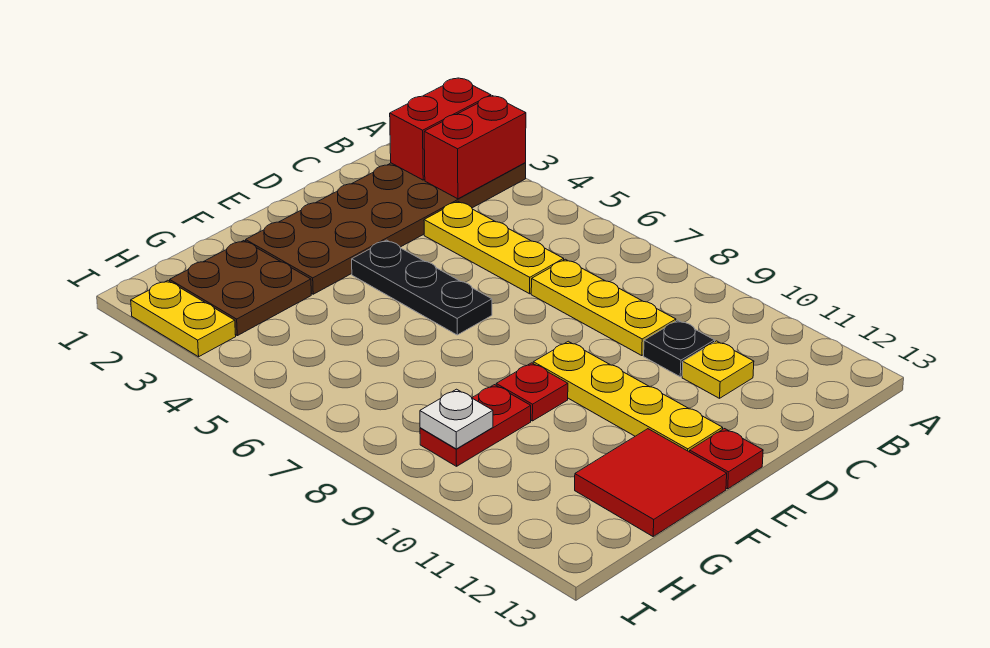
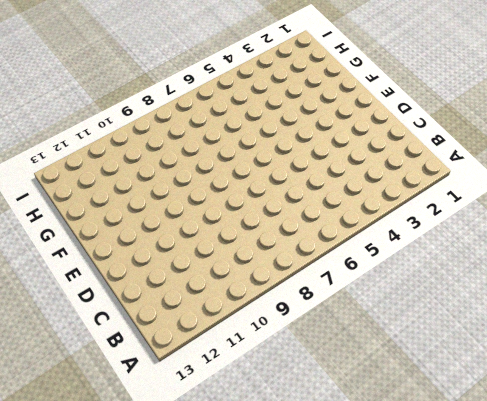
none -> brown plate A2:F3 level 1
none -> yellow plate C4:C6 level 1
none -> yellow plate C7:C9 level 1

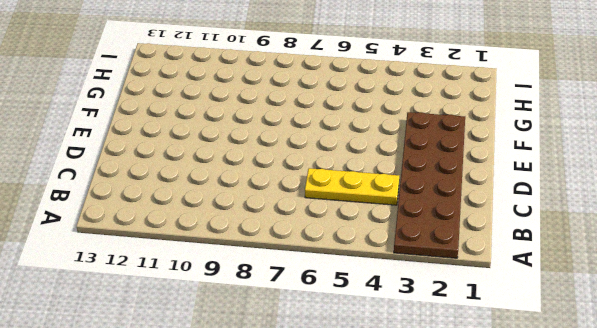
none -> yellow plate C7:C9 level 1
none -> black plate C10 level 1
none -> yellow plate C11 level 1

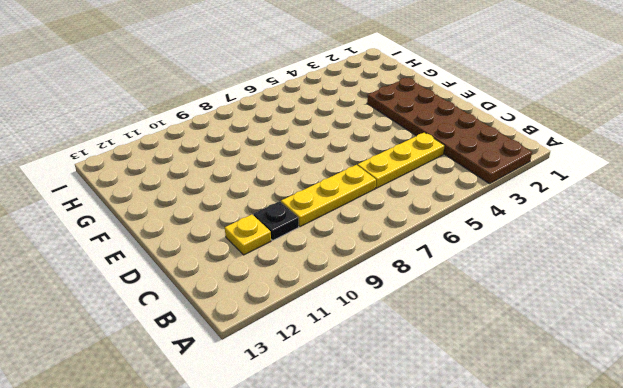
none -> black plate E4:E6 level 1
none -> yellow plate E9:E12 level 1
none -> red plate E13 level 1

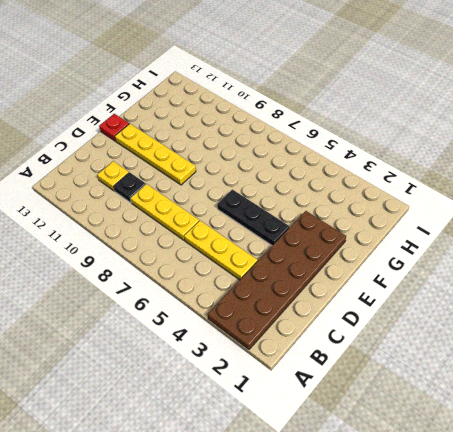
none -> red plate F9 level 1
none -> red tile F12:G13 level 1
none -> brown plate G2:H3 level 1

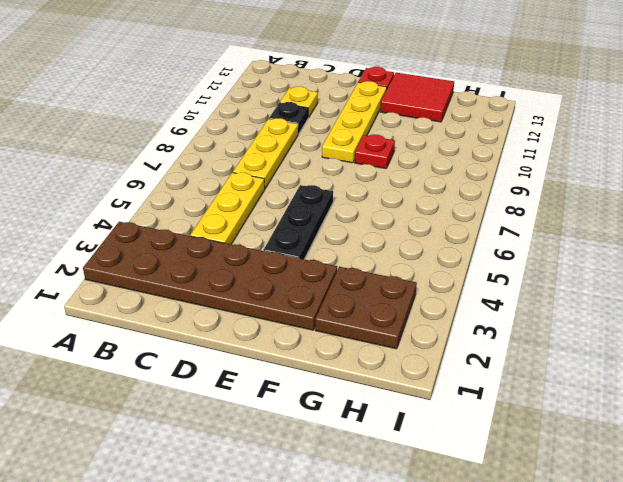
none -> red plate G9:H9 level 1
none -> yellow plate I2:I3 level 1
none -> red brick A2:B2 level 2

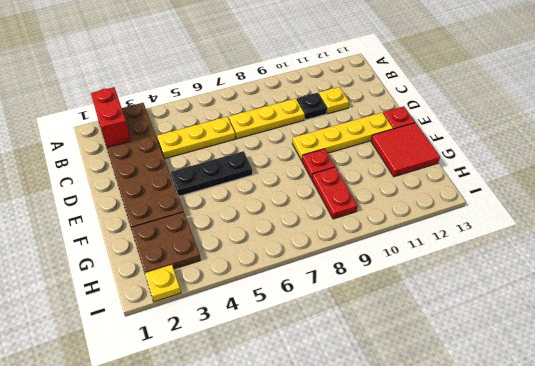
yellow plate I2 level 1 -> yellow plate I2:I3 level 1
none -> red brick A3:B3 level 2
none -> white plate H9 level 2

